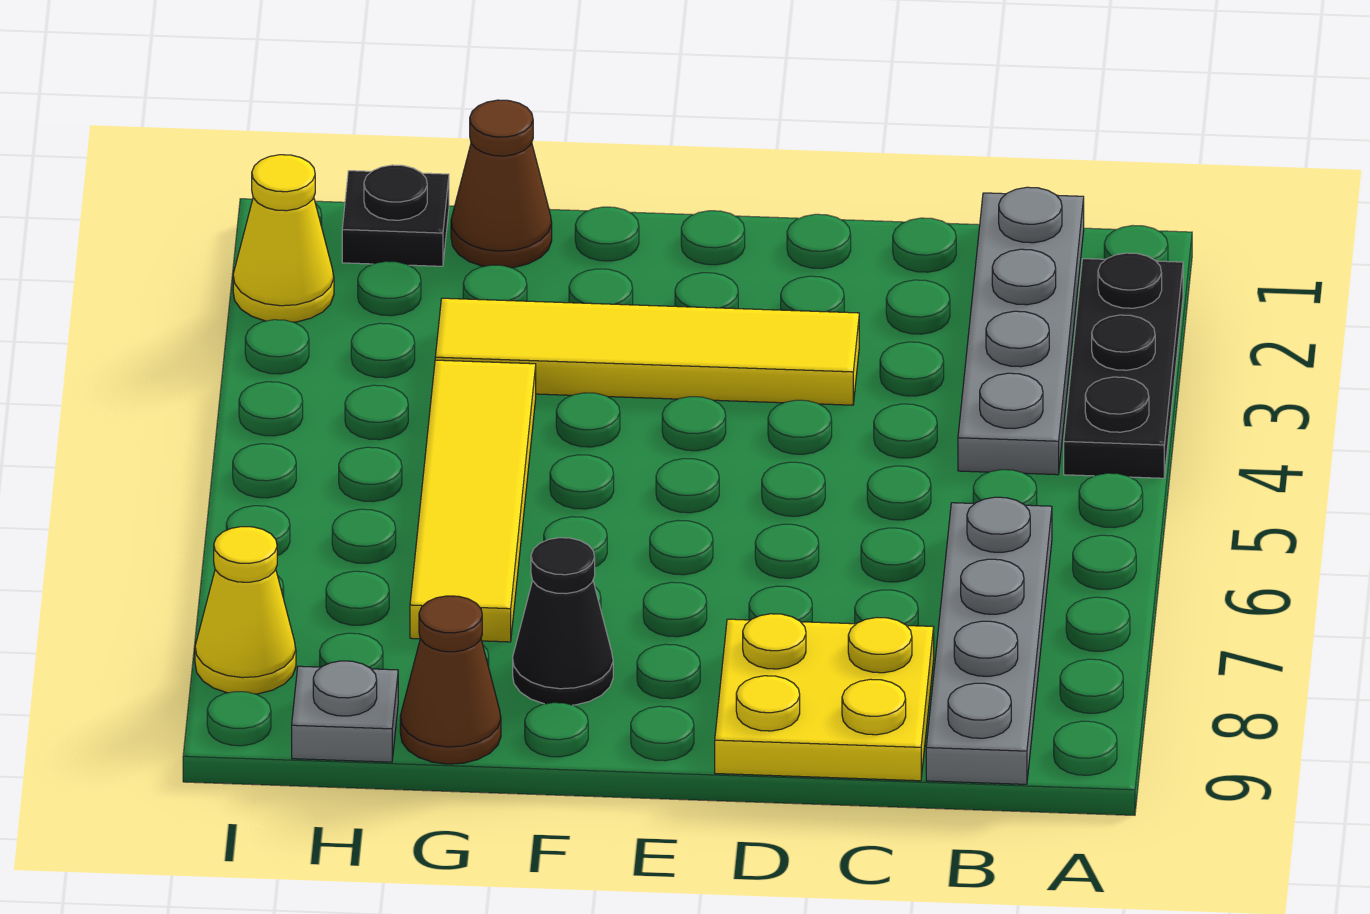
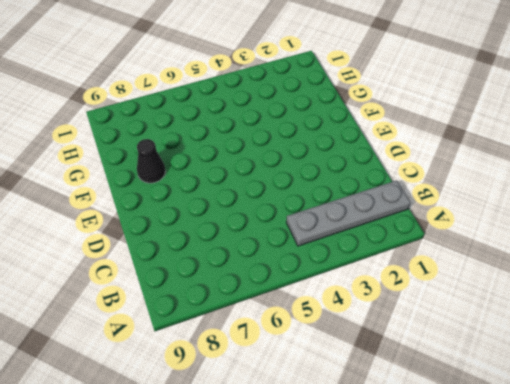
none -> black plate A2:A4 level 1
none -> grey plate B6:B9 level 1
none -> yellow plate C8:D9 level 1

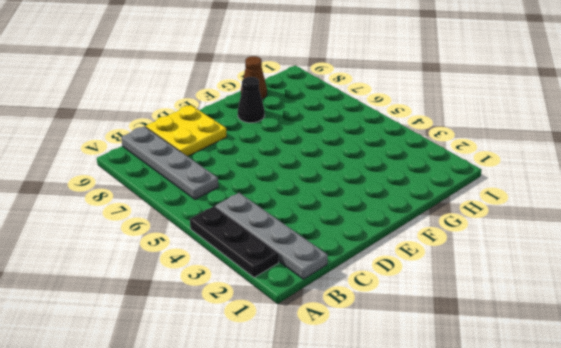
none -> yellow tile D3:G3 level 1
none -> brown cone G1 level 1
none -> yellow tile G4:G7 level 1

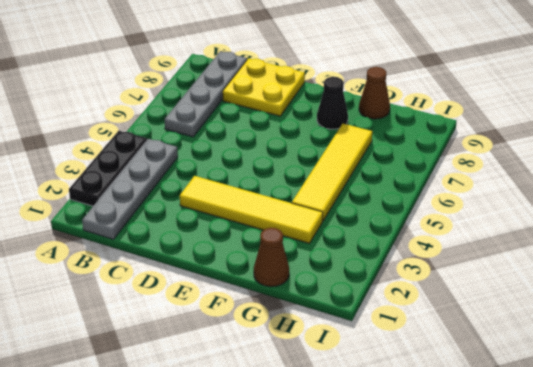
none -> black plate H1 level 1
none -> grey plate H9 level 1
none -> yellow cone I2 level 1

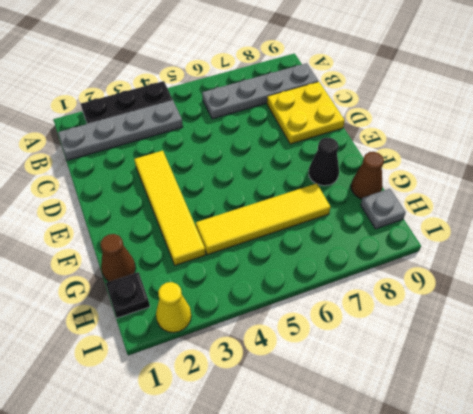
none -> yellow cone I8 level 1

